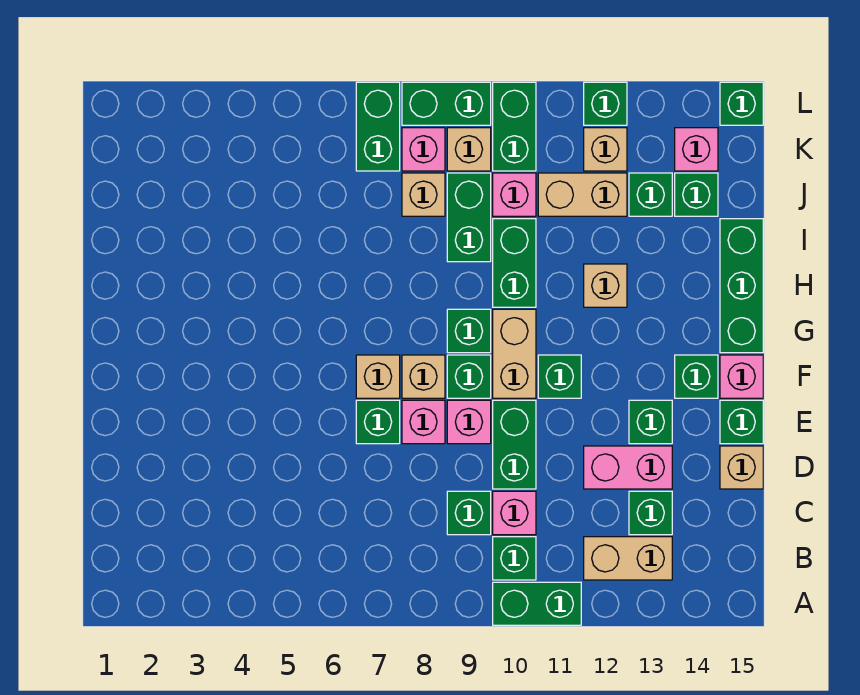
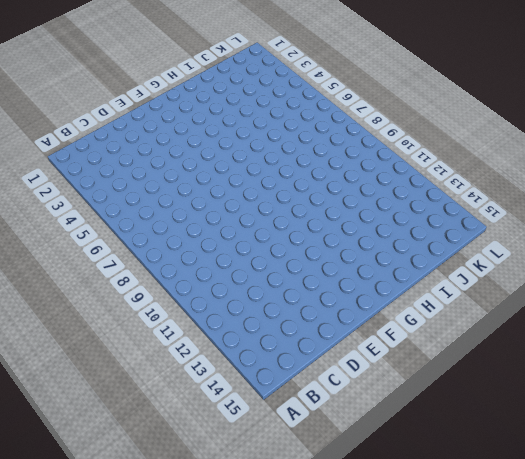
none -> green brick A10:A11 level 1
none -> green brick B10 level 1
none -> tan brick B12:B13 level 1
none -> green brick C9 level 1

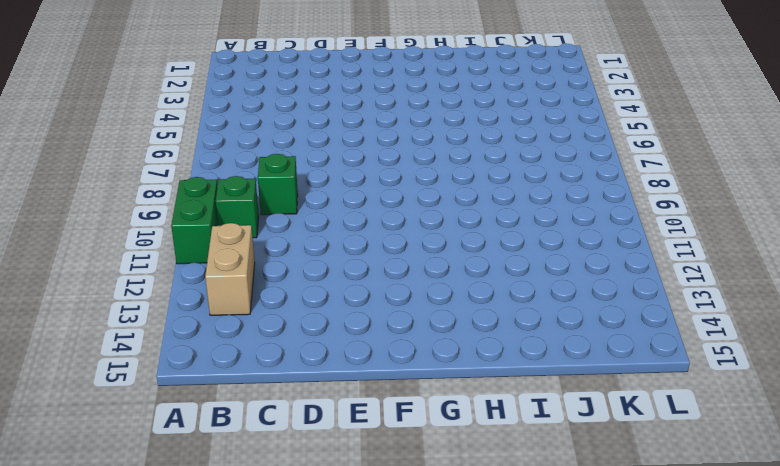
none -> pink brick C10 level 1
none -> green brick C13 level 1
none -> green brick D10:E10 level 1
none -> pink brick D12:D13 level 1

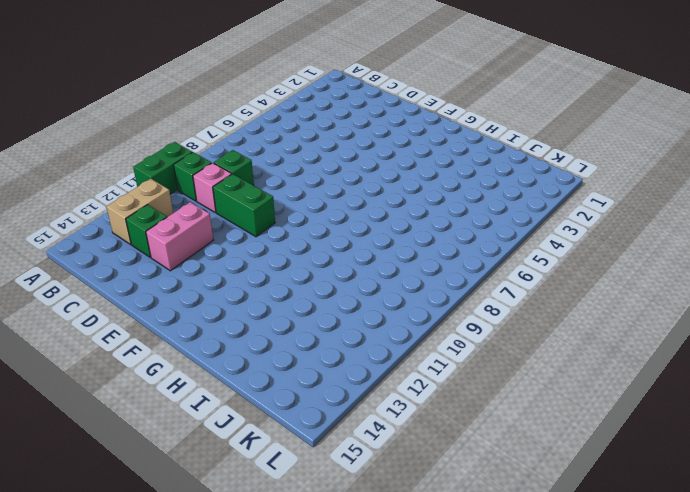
none -> tan brick D15 level 1
none -> green brick E7 level 1
none -> pink brick E8 level 1
none -> pink brick E9 level 1

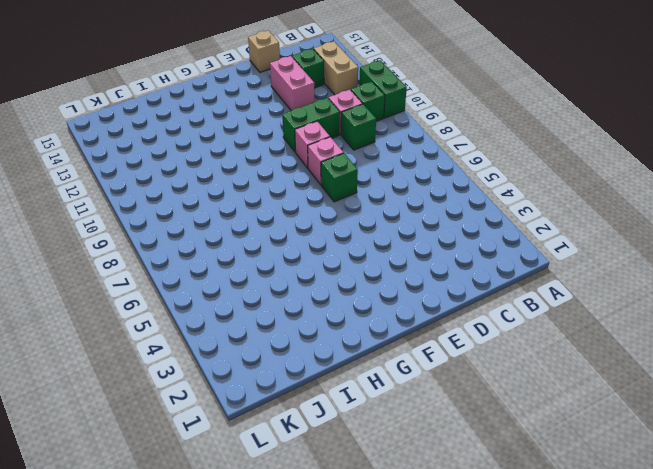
none -> green brick E13 level 1
none -> green brick E15 level 1
none -> tan brick F7 level 1
none -> tan brick F8 level 1

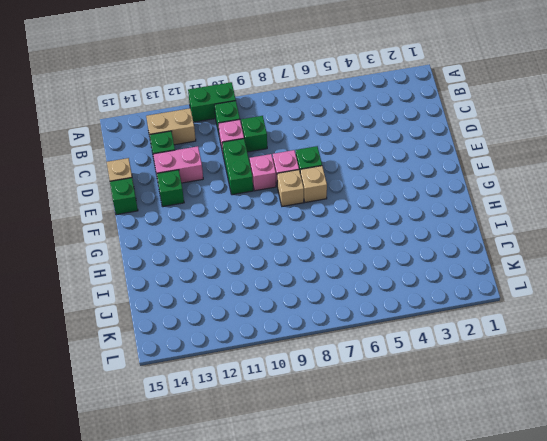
none -> green brick F9 level 1
none -> tan brick F10:G10 level 1
none -> green brick F11 level 1
none -> green brick F14 level 1

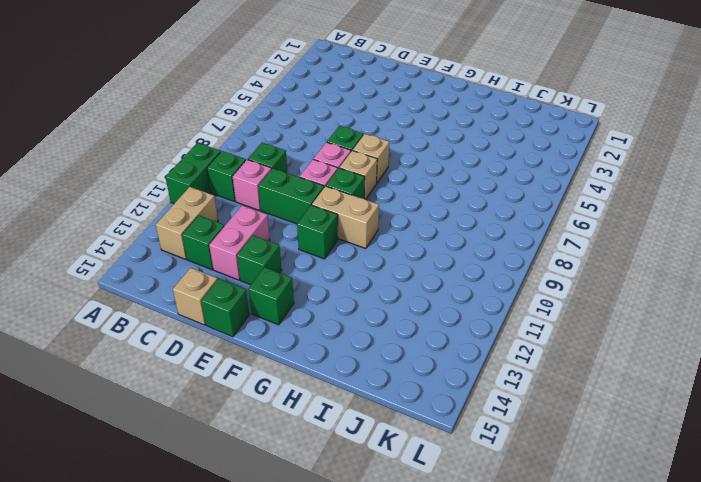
none -> pink brick F15 level 1
none -> green brick G9 level 1
none -> green brick G15:I15 level 1
none -> green brick H10:I10 level 1

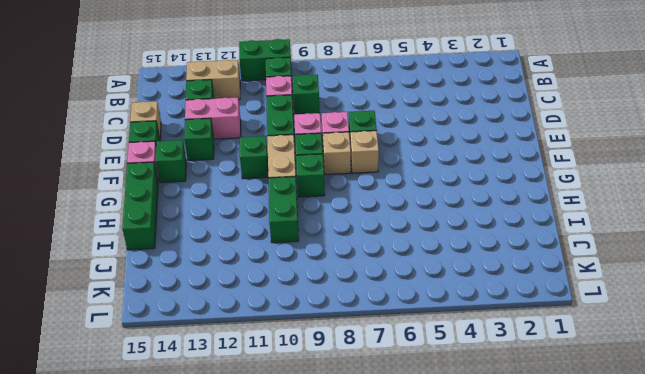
none -> tan brick H12 level 1
none -> green brick I9:J9 level 1
none -> tan brick J8 level 1
none -> pink brick J10 level 1

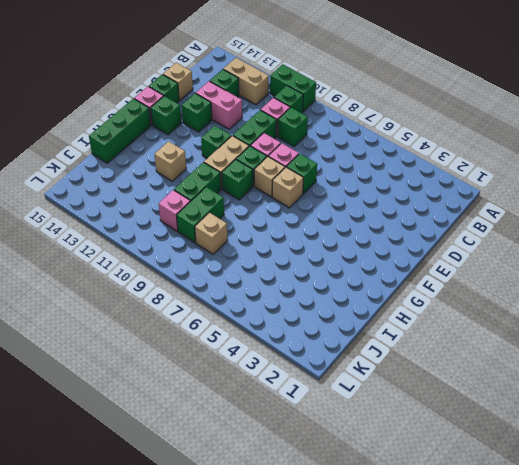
none -> tan brick J11:J12 level 1
none -> green brick J13 level 1
none -> green brick J14 level 1
none -> green brick K7:L7 level 1

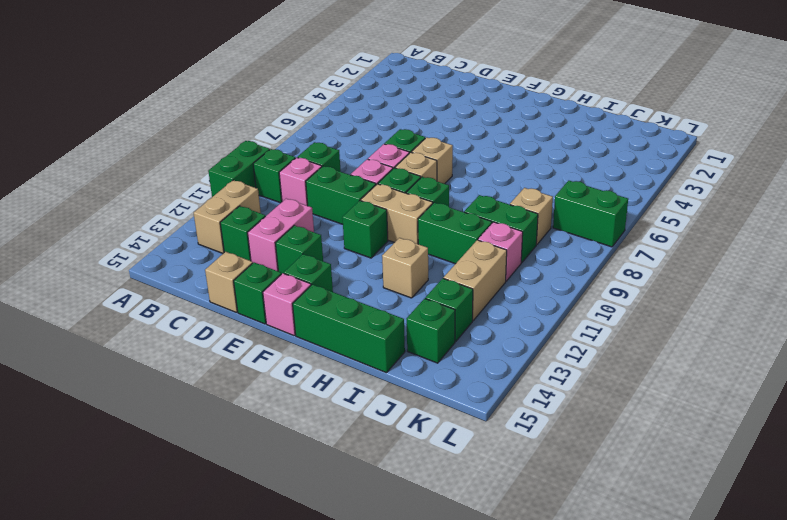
none -> pink brick K8 level 1
none -> tan brick K9 level 1
none -> green brick K10:L10 level 1
none -> tan brick K12 level 1

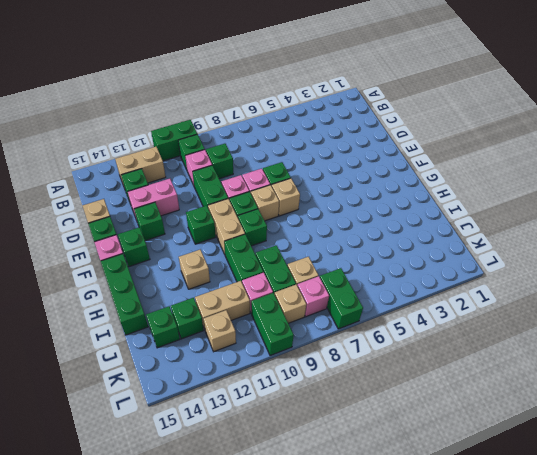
none -> pink brick K14 level 1
none -> green brick L8:L9 level 1
none -> green brick L12 level 1
none -> green brick L15 level 1

